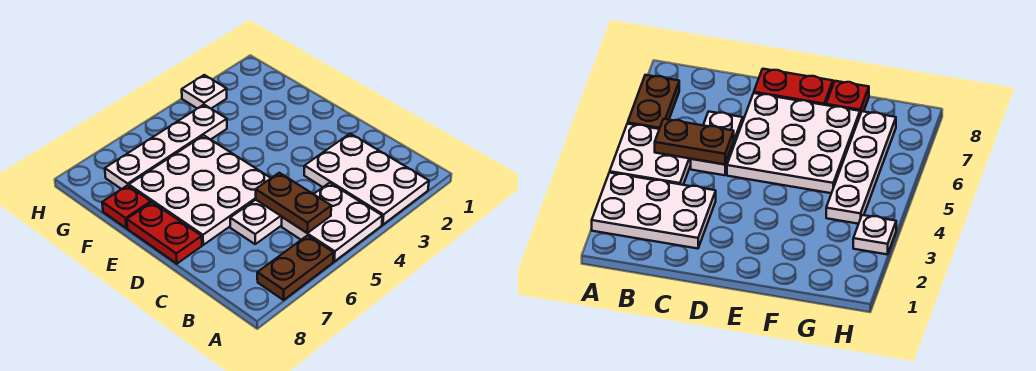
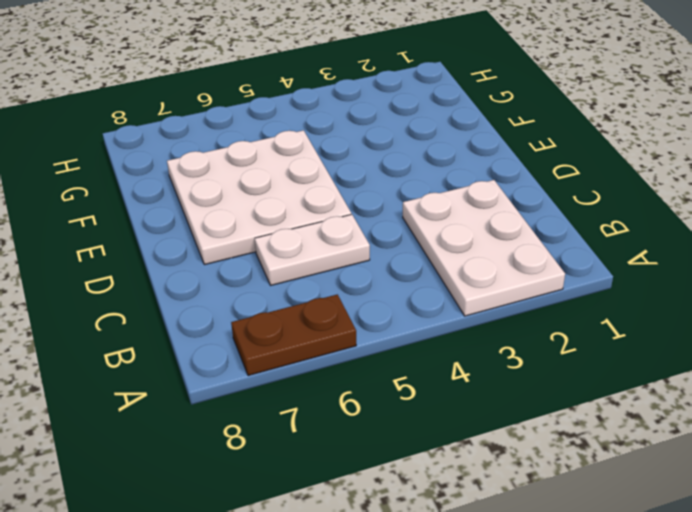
none -> white plate A4:B5 level 1
none -> red plate D8:E8 level 1

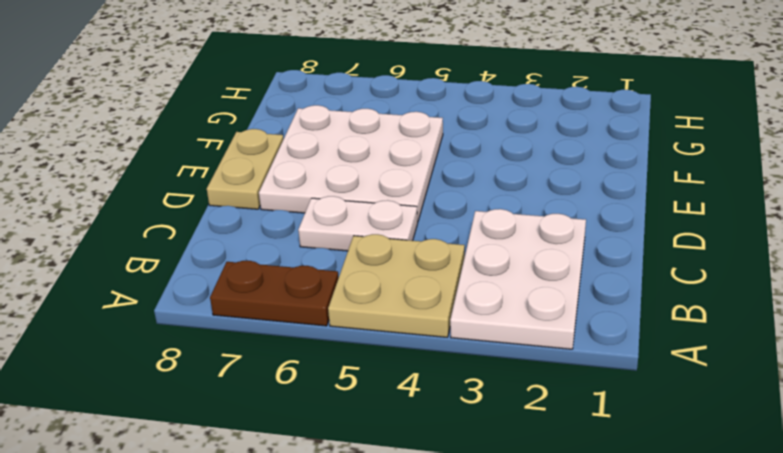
tan plate A4:B5 level 1 -> white plate A4:B5 level 1
tan plate D8:E8 level 1 -> red plate D8:E8 level 1
none -> red plate F8 level 1
none -> white plate G4:G7 level 1

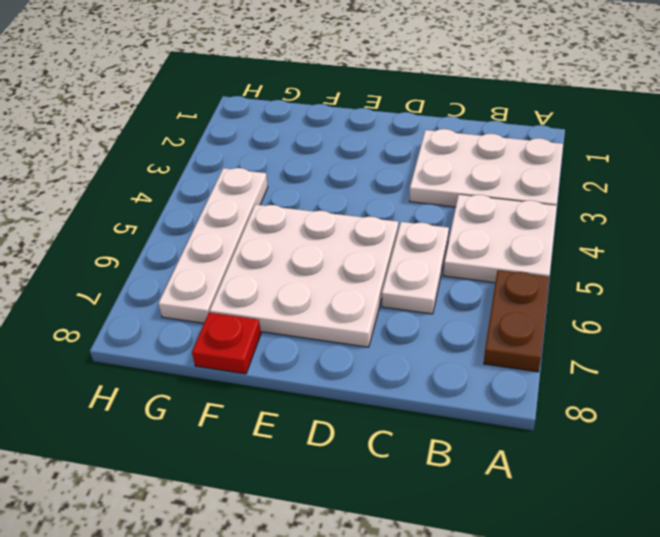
none -> red plate D8:E8 level 1
none -> white plate H3 level 1

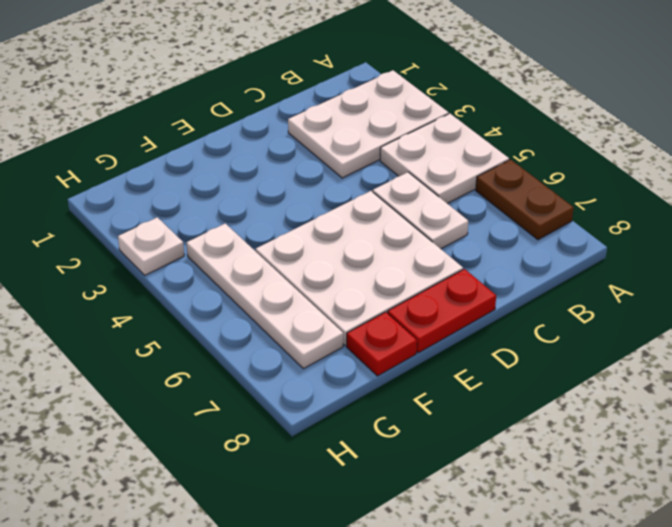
none -> brown plate B5:C5 level 2

